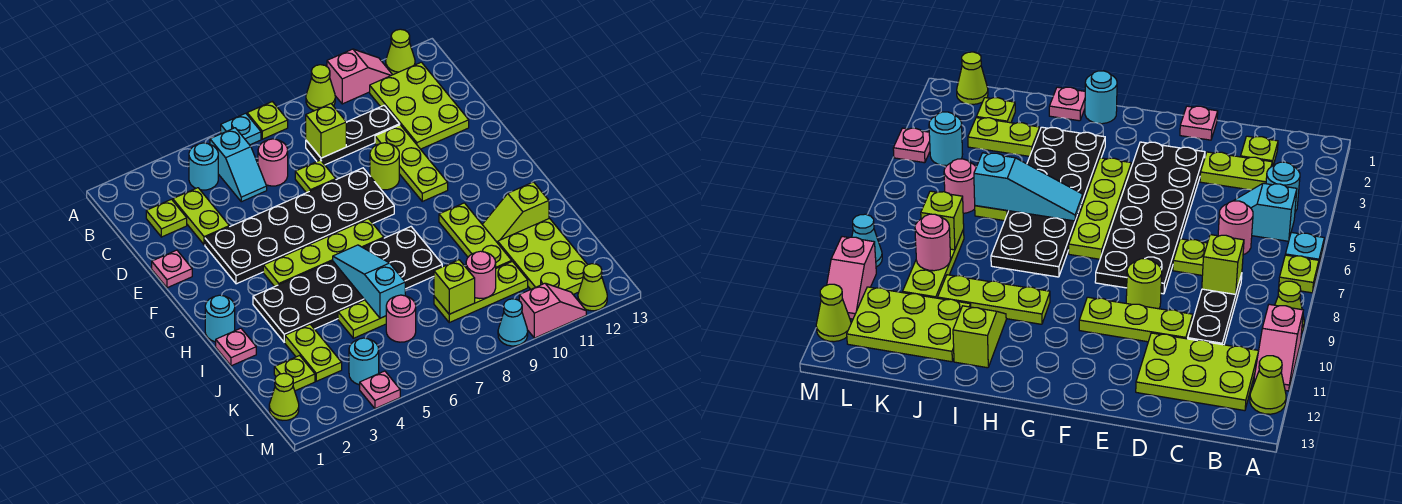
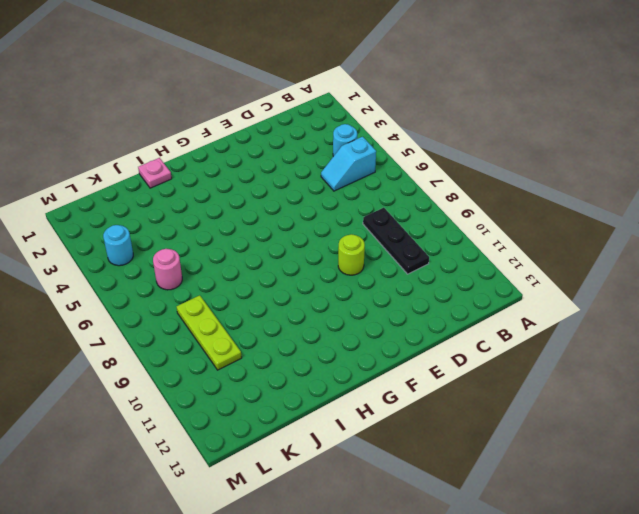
none -> cyan plate A6 level 1
none -> lime plate A7 level 1
none -> lime cone A9 level 1
none -> pink slope A10:A11 level 1 top 10

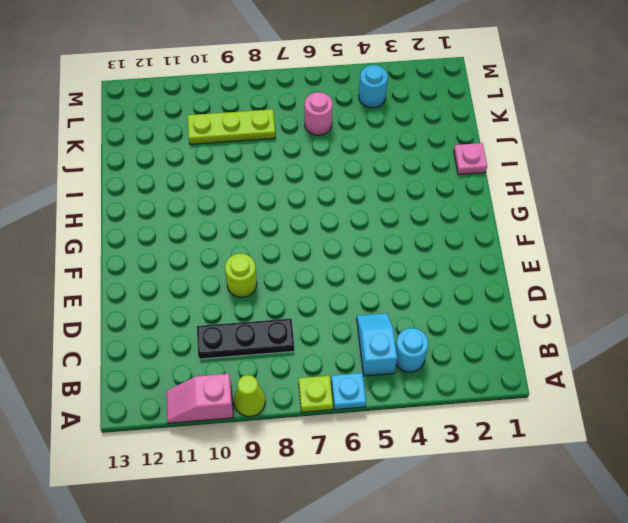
none -> lime cone A12 level 1
none -> lime plate B11:D12 level 1
none -> lime plate C2 level 1
none -> lime plate C3:D3 level 1

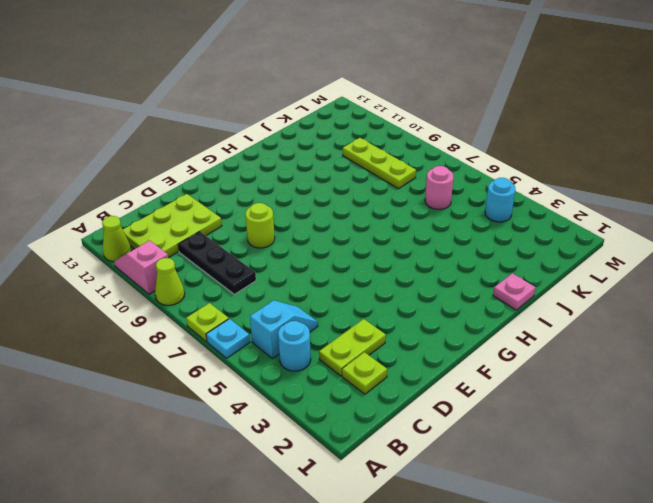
none -> pink round brick C6 level 1
none -> lime plate D7 level 1
none -> lime plate D10:F10 level 1
none -> pink plate E1 level 1

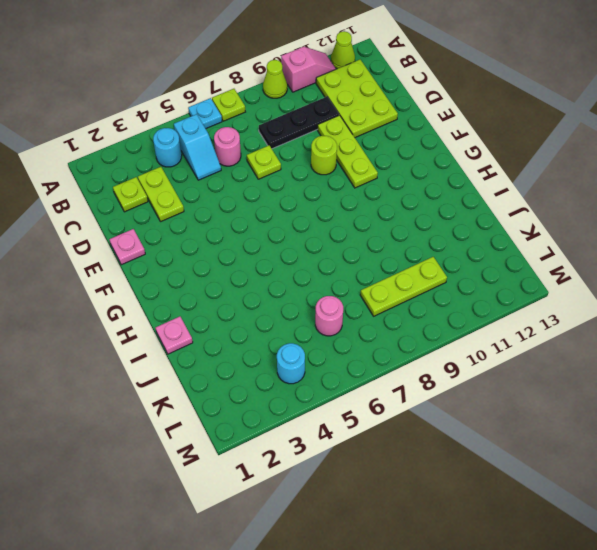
none -> black plate E3:F8 level 1
none -> lime plate G4:G7 level 1
none -> cyan round brick H1 level 1
none -> black plate H3:I8 level 1

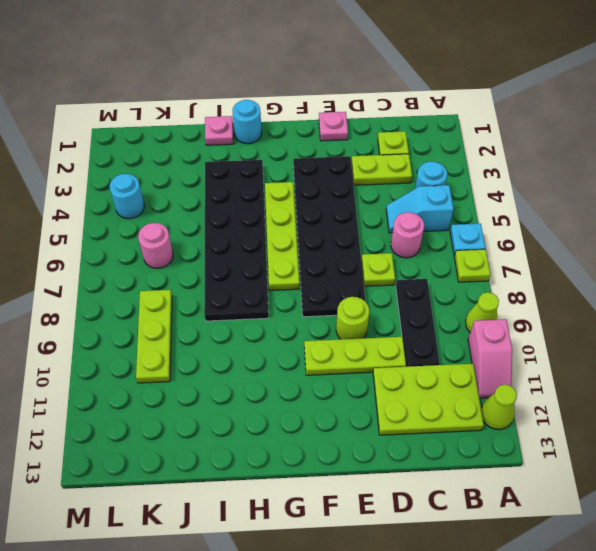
none -> lime plate H10:J10 level 1
none -> lime slope I11:I12 level 1 top 12
none -> lime plate J3:K3 level 1
none -> lime plate J5:J6 level 1

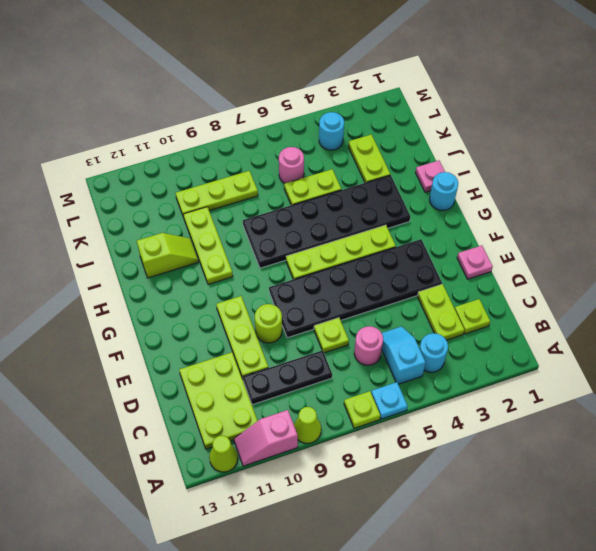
none -> lime plate J11:L12 level 1
none -> lime plate K2 level 1
none -> lime cone L1 level 1
none -> pink plate M4 level 1

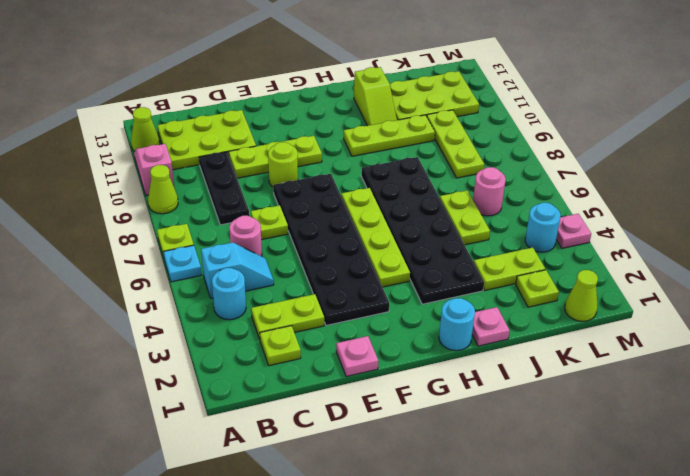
none -> cyan cone M9 level 1
none -> pink slope M10:M11 level 1 top 10
none -> lime cone M12 level 1
none -> lime brick C8 level 2

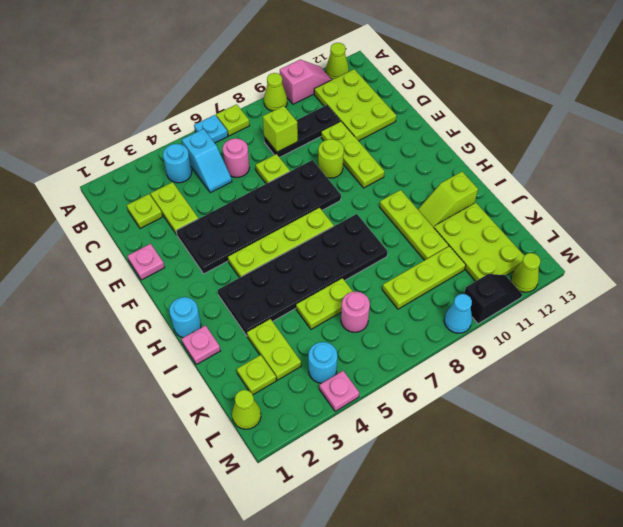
black slope M10:M11 level 1 top 10 -> pink slope M10:M11 level 1 top 10
none -> cyan slope H6:J6 level 2 top J
none -> lime brick K8 level 2
none -> pink round brick K9 level 2

